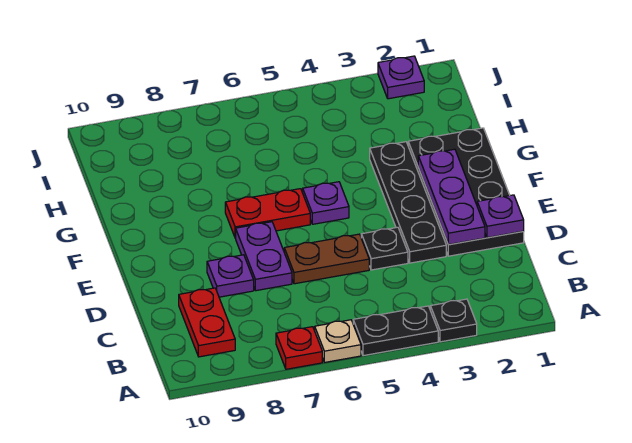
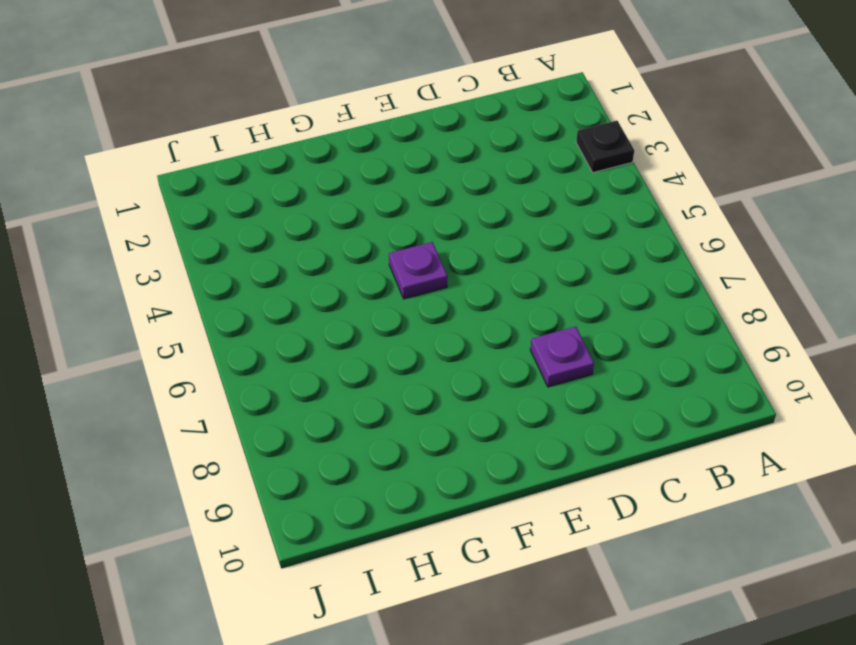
none -> black plate A4:A5 level 1
none -> tan plate A6 level 1
none -> red plate A7 level 1

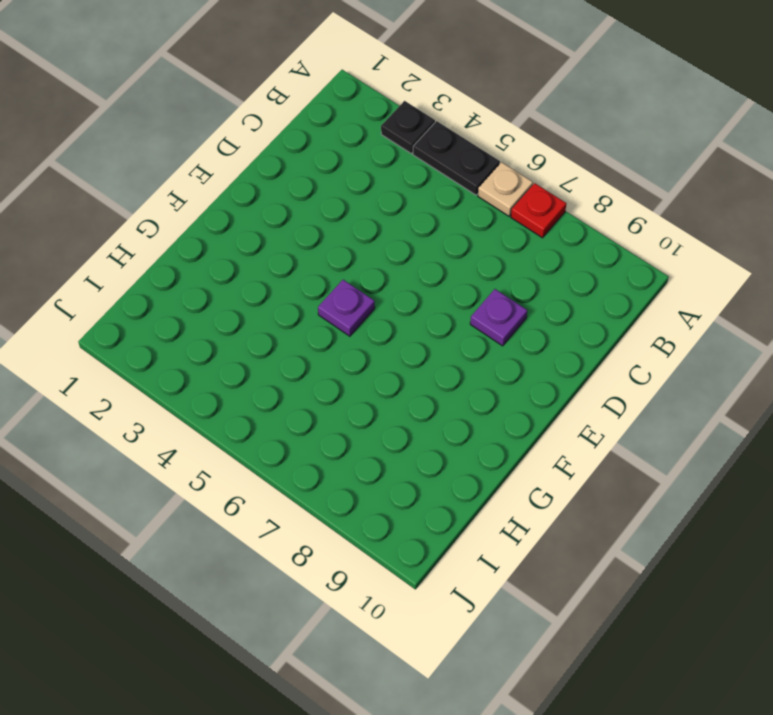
none -> red plate B9:C9 level 1
none -> black plate D1:G2 level 1
none -> black plate D3:G3 level 1

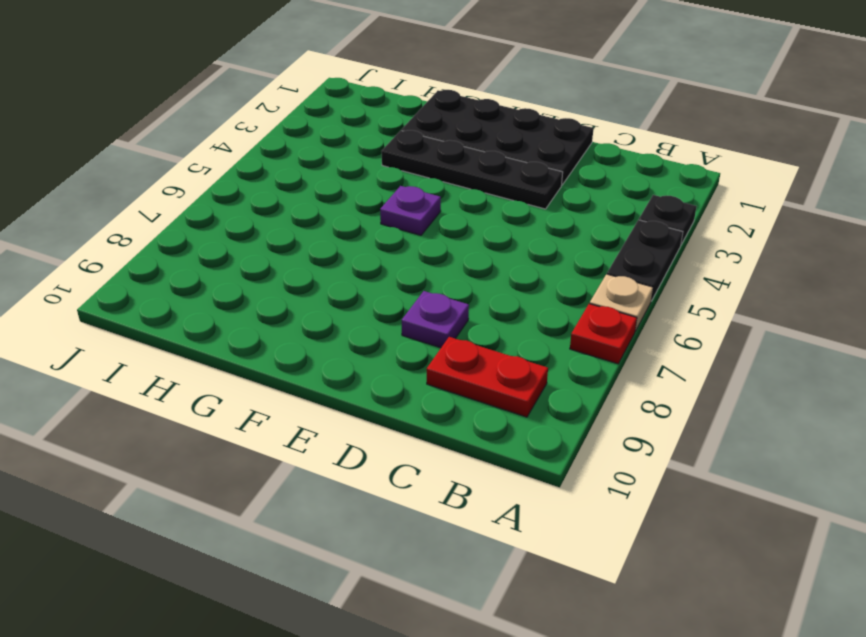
none -> black plate D4 level 1
none -> brown plate D5:D6 level 1
none -> purple plate D7:E7 level 1

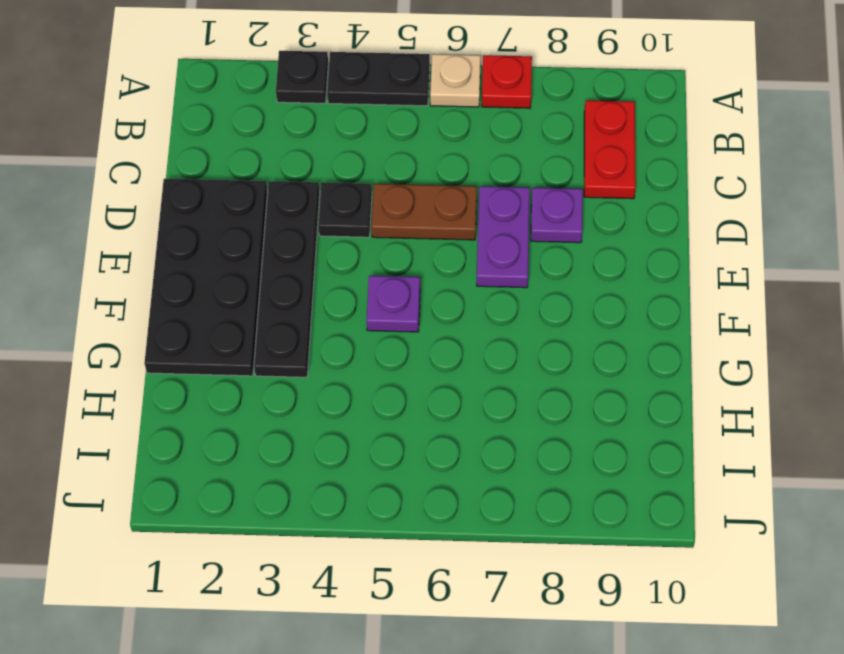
none -> red plate F6:F7 level 1
none -> purple plate J2 level 1
none -> purple plate D1 level 2

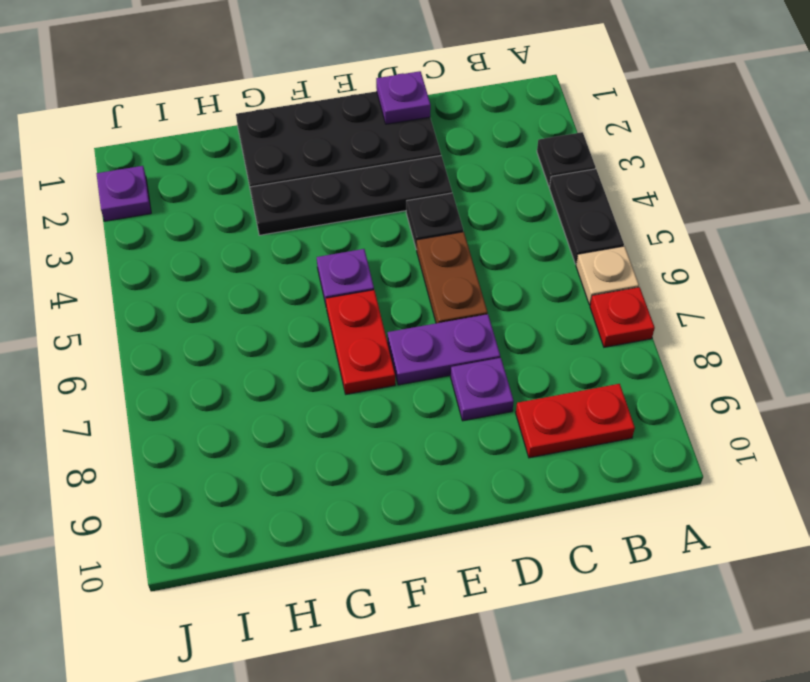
none -> purple plate D2:F2 level 2

